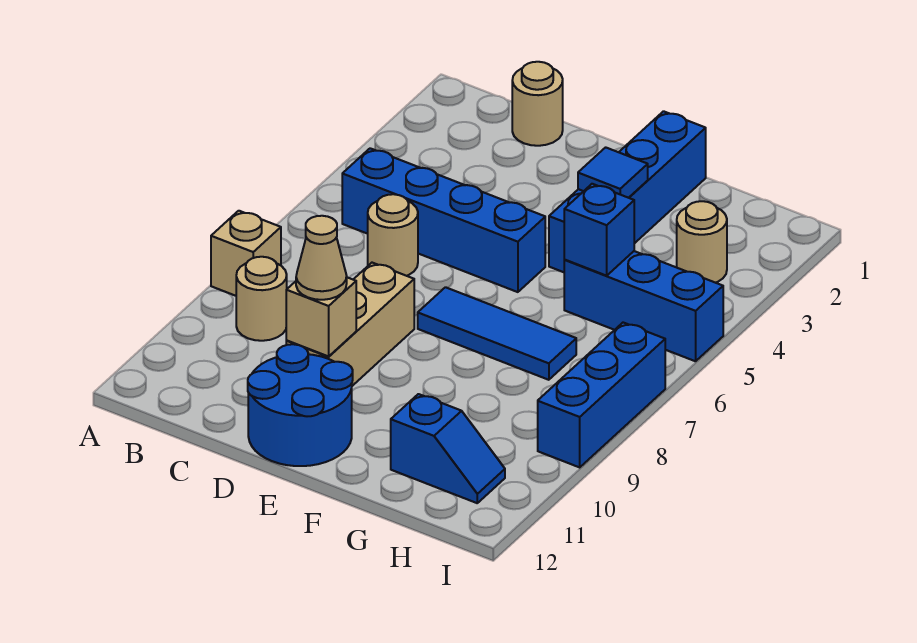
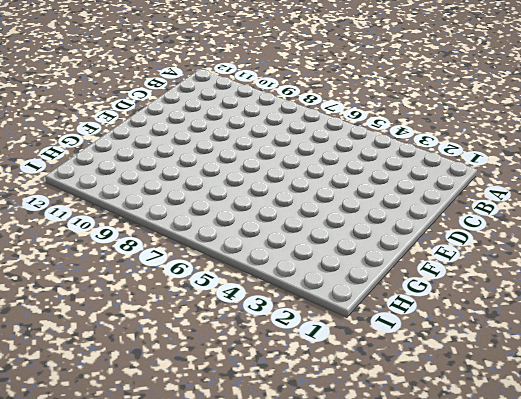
none -> tan brick A8 level 1
none -> blue brick B5:E5 level 1
none -> tan round brick B9 level 1

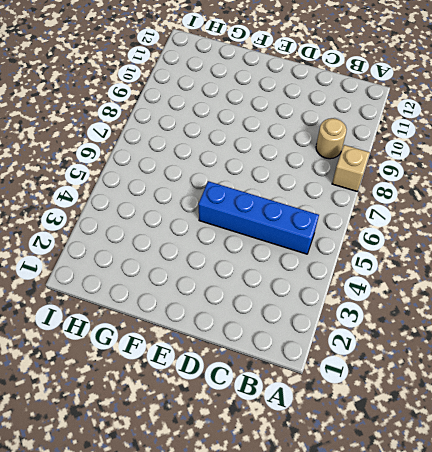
none -> tan round brick C1 level 1
none -> tan round brick C6 level 1
none -> tan brick D8:D10 level 1

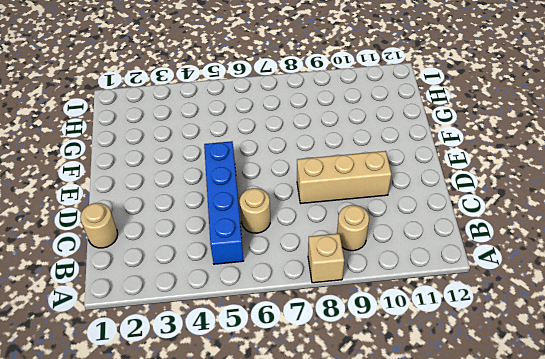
none -> blue round brick D11:E12 level 1
none -> blue tile E7:G7 level 1
none -> blue brick F1:F4 level 1

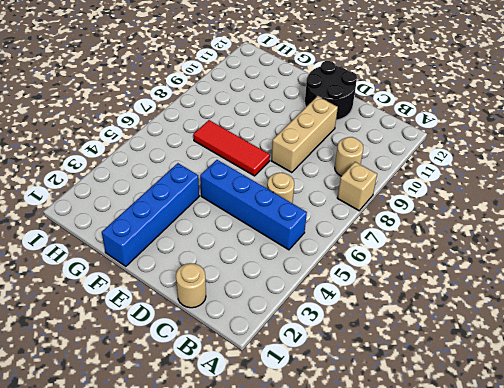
black round brick D11:E12 level 1 -> blue round brick D11:E12 level 1
red tile E7:G7 level 1 -> blue tile E7:G7 level 1
none -> blue brick G5:I5 level 1
none -> blue slope G11:H11 level 1 top G
none -> tan round brick H3 level 1

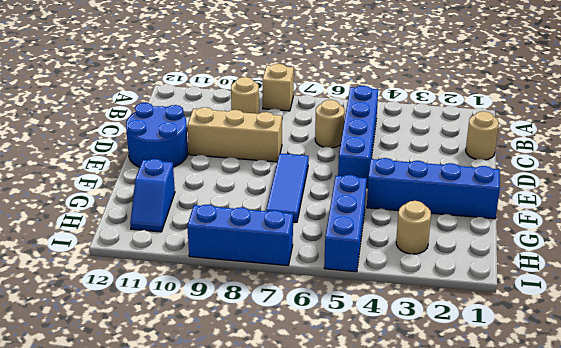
none -> tan brick D10 level 2
none -> blue tile F3 level 2
none -> blue brick G5 level 2

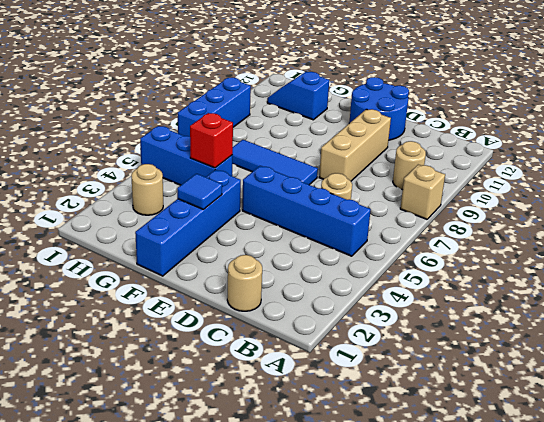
red brick G5 level 2 -> blue brick G5 level 2
none -> tan brick D10 level 2
none -> tan cone D10 level 3

